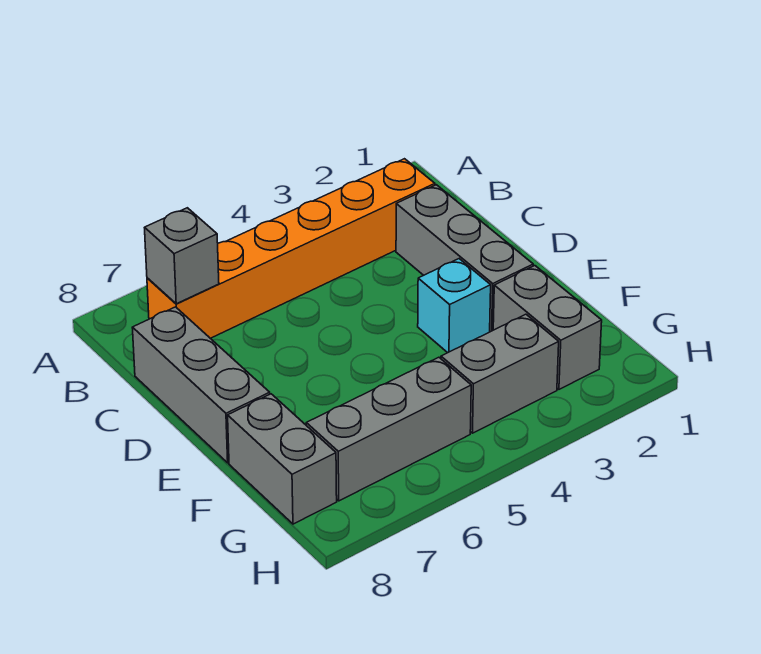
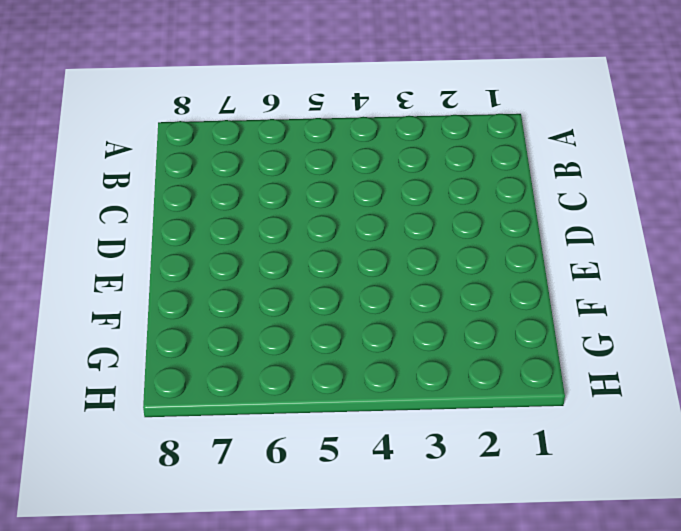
none -> orange brick B2:B7 level 1
none -> grey brick C2:E2 level 1

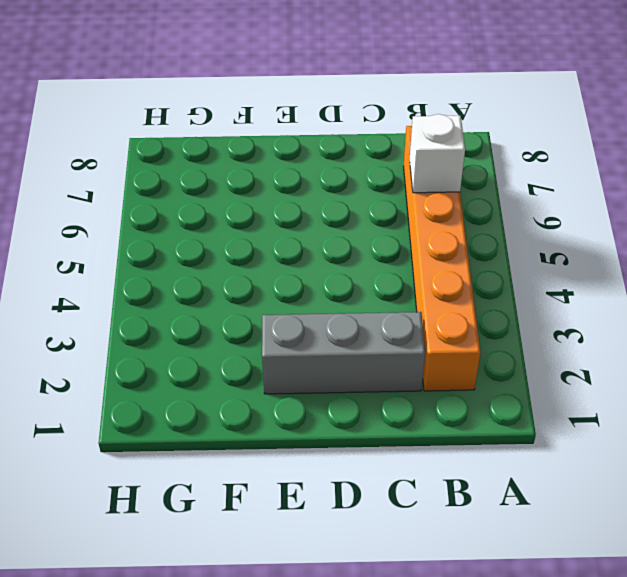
white brick B6 level 2 -> none
none -> grey brick C8:E8 level 1
none -> cyan brick E3 level 1

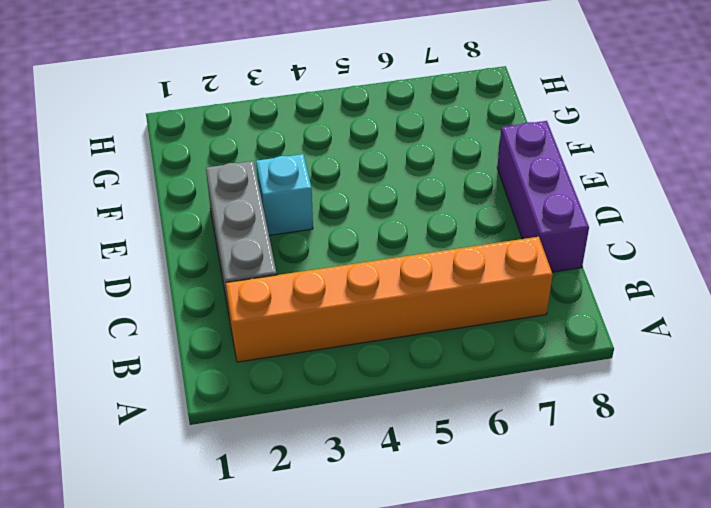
purple brick C8:E8 level 1 -> grey brick C8:E8 level 1
none -> grey brick F2:G2 level 1
none -> grey brick F8:G8 level 1

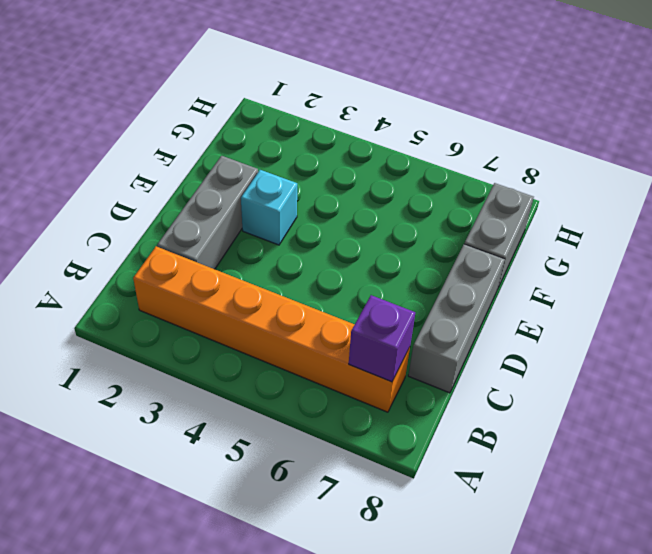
purple brick B7 level 2 -> grey brick B7 level 2
none -> grey brick F2:G2 level 1
none -> grey brick G3:G4 level 1

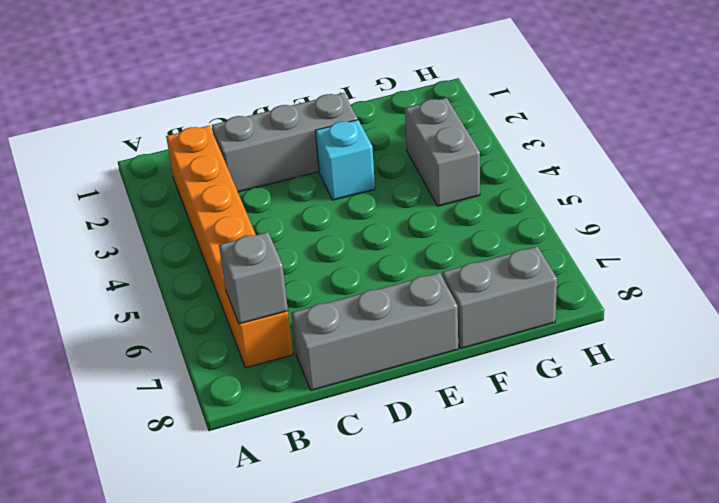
none -> grey brick F2:G2 level 1
none -> grey brick G5:G7 level 1

